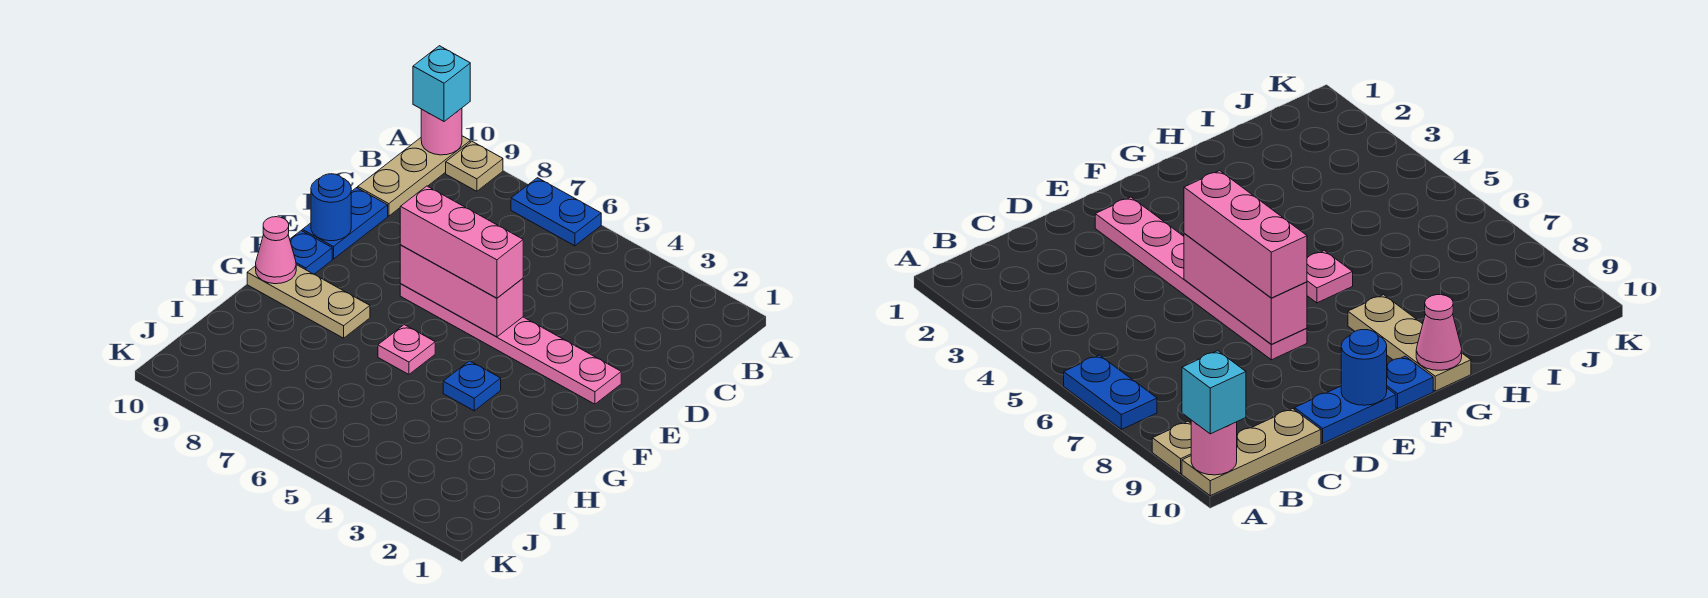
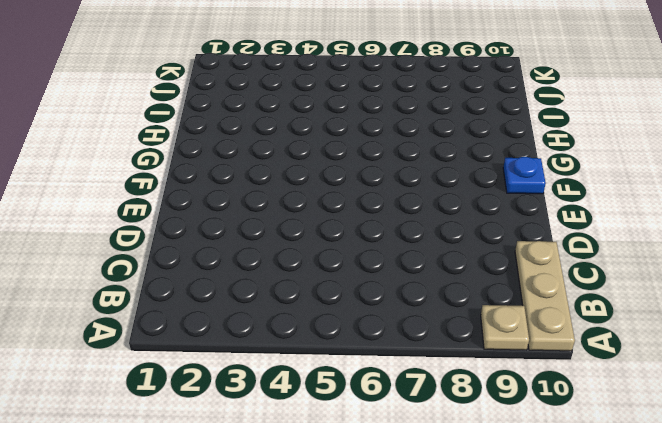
none -> blue plate A6:A7 level 1
none -> blue plate D10:E10 level 1
none -> pink plate E2:E7 level 1

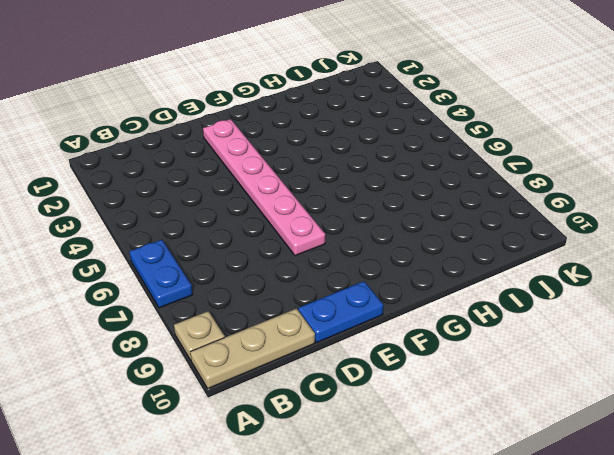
none -> blue plate F10 level 1
none -> blue plate G4 level 1
none -> pink plate G6 level 1

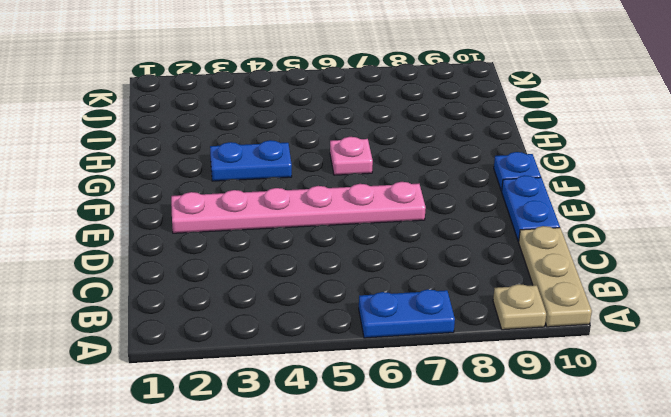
blue plate G3:G4 level 1 -> blue plate G4 level 1
none -> tan plate G8:G10 level 1
none -> pink round brick A10 level 2
none -> pink brick E5:E7 level 2

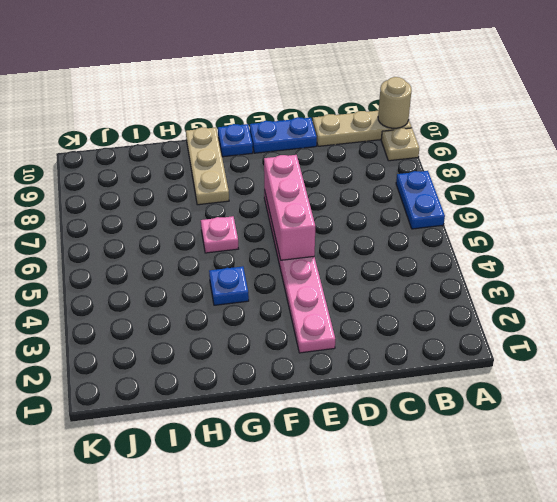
tan round brick A10 level 2 -> pink round brick A10 level 2
none -> blue round brick E10 level 2
none -> pink cone G10 level 2
none -> cyan brick A10 level 3

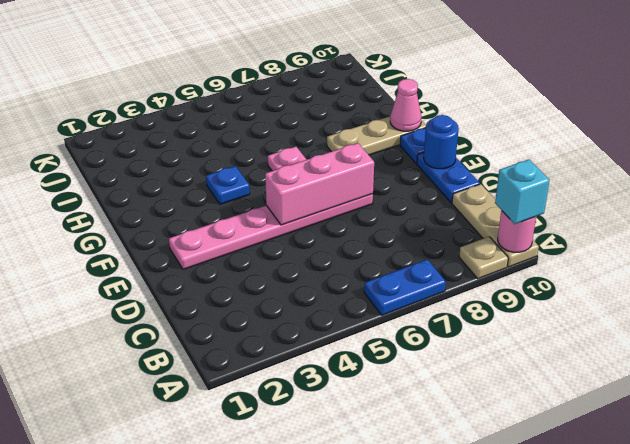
none -> pink brick E5:E7 level 3

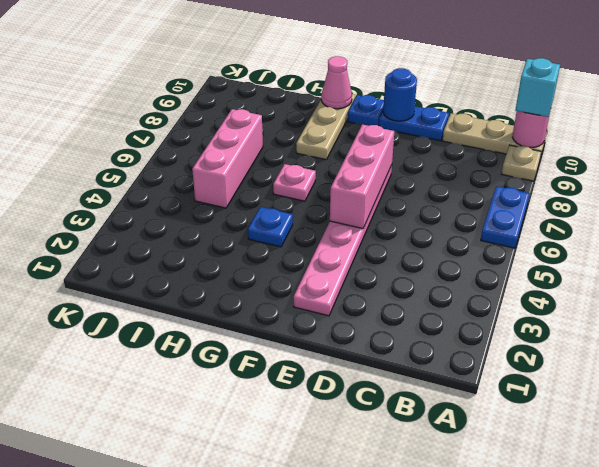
pink brick I5:I7 level 1 -> pink brick E5:E7 level 3

